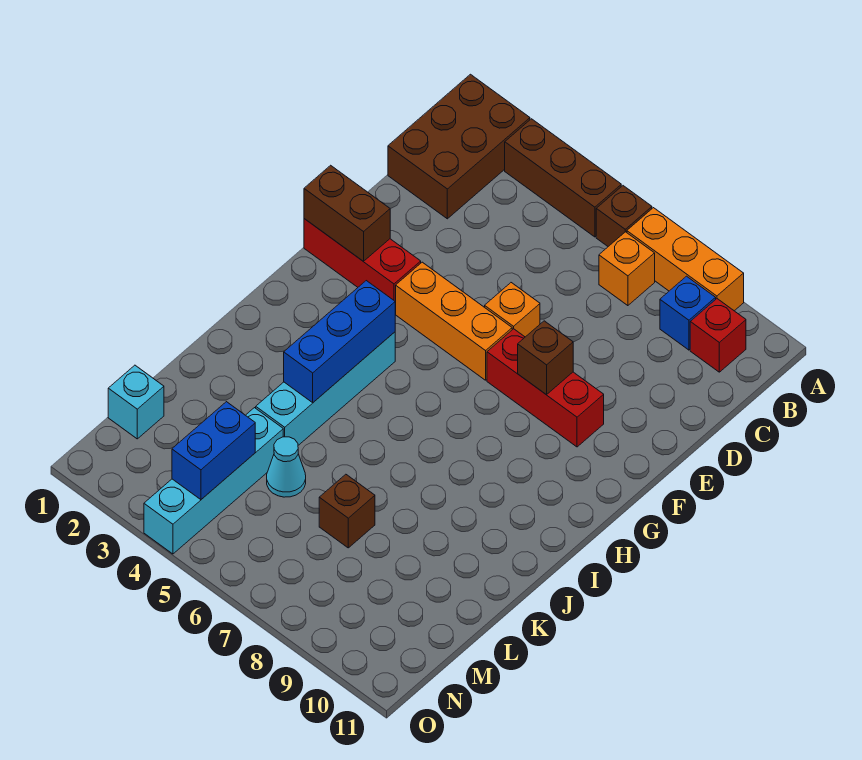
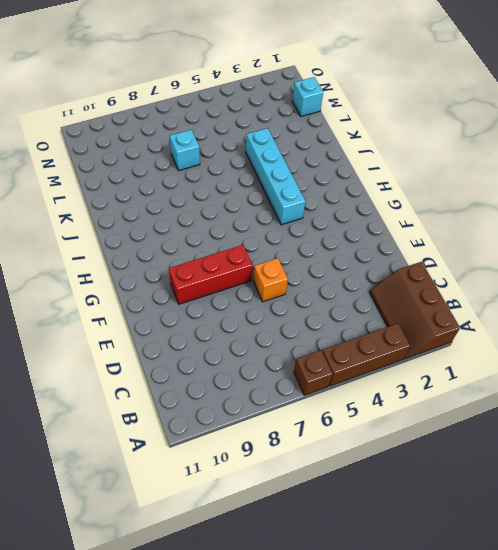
brown slope A1:C2 level 1 top 1 -> brown brick A1:C2 level 1
cyan brick L7 level 1 -> brown brick L7 level 1
none -> orange brick A7:A9 level 1
none -> orange brick B7 level 1
none -> blue brick B9 level 1

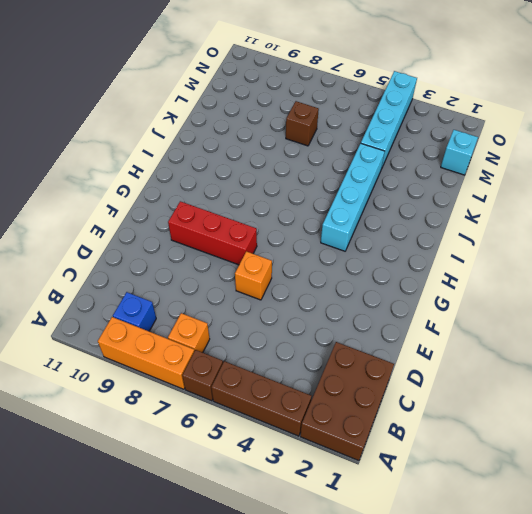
none -> red brick B10 level 1
none -> red brick F1:F3 level 1
none -> orange brick F4:F6 level 1

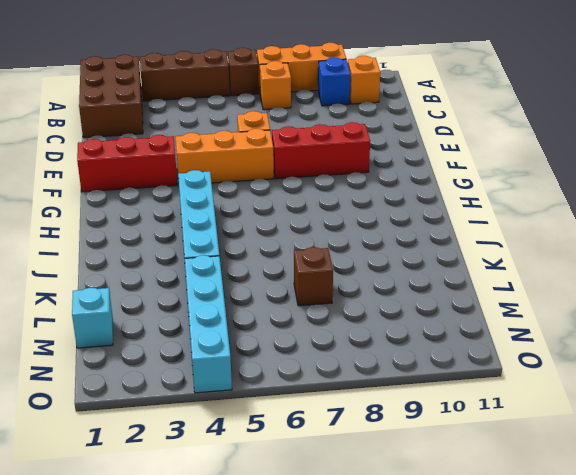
orange brick B10 level 1 -> red brick B10 level 1
none -> cyan cone L5 level 1
none -> brown brick F1:F2 level 2
none -> brown brick F8 level 2

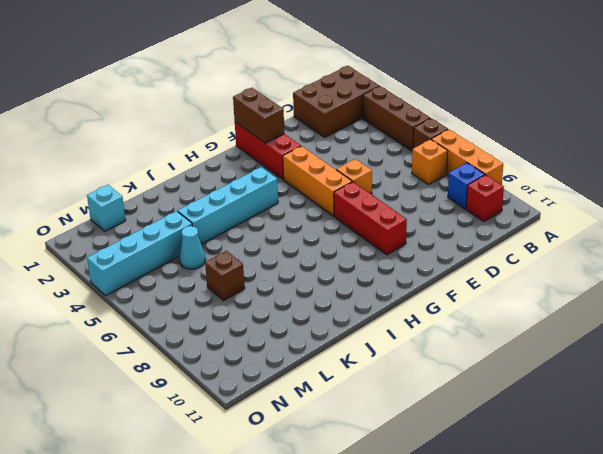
none -> brown brick F8 level 2
none -> blue brick H4:J4 level 2
none -> blue brick M4:N4 level 2

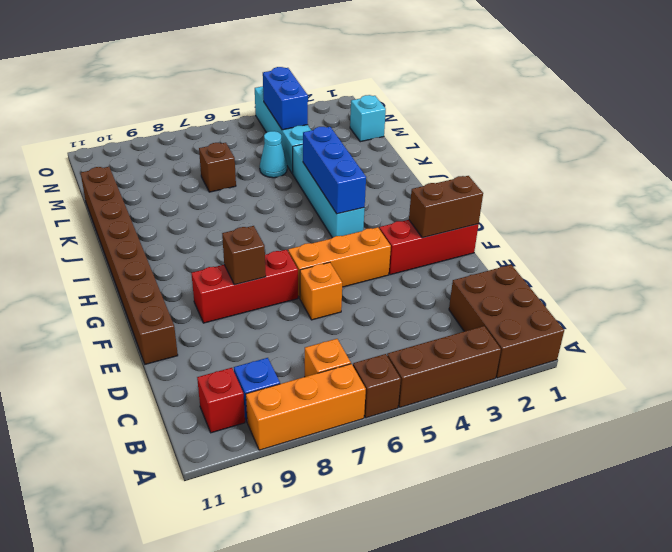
brown brick E11:L11 level 1 -> none

